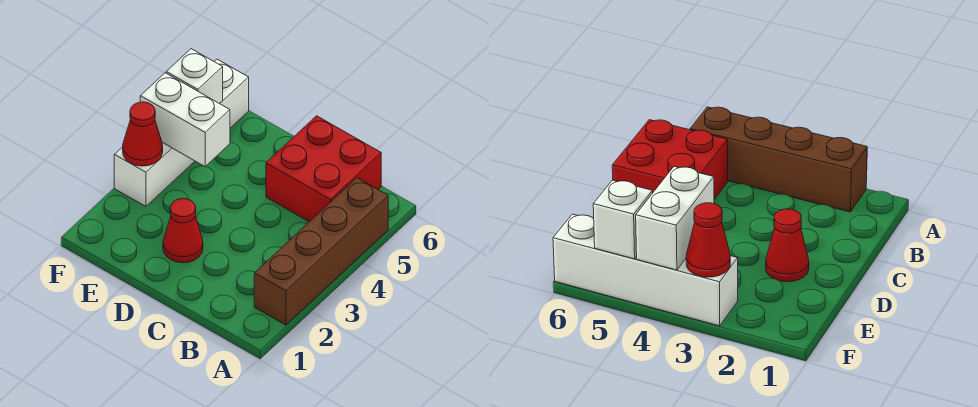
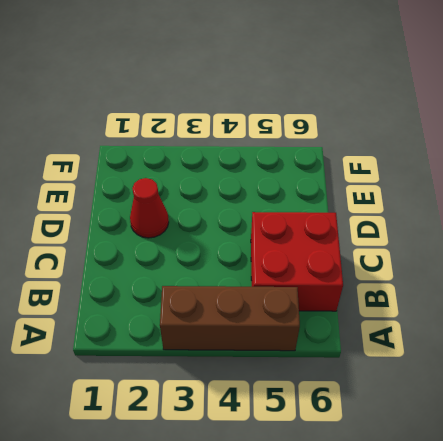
brown brick A3:A5 level 1 -> brown brick A2:A5 level 1
none -> white brick F3:F6 level 1
none -> white brick E4:F4 level 2

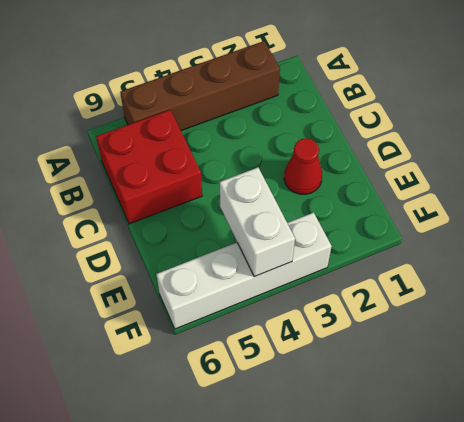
none -> red cone F3 level 2
none -> white brick F5 level 2

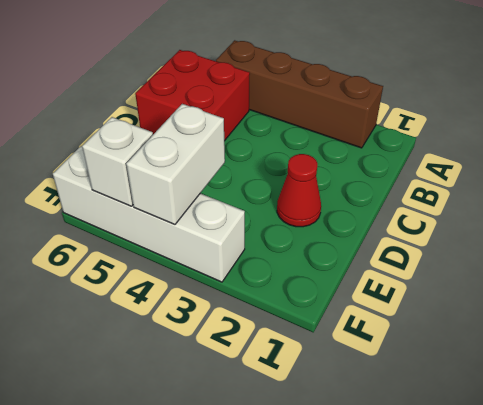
none -> red cone F3 level 2

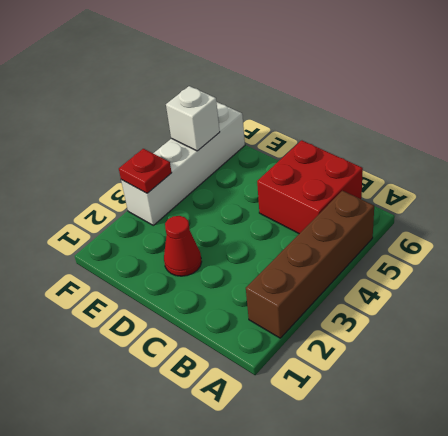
red plate F3 level 2 -> red cone F3 level 2
none -> white brick E4:F4 level 2

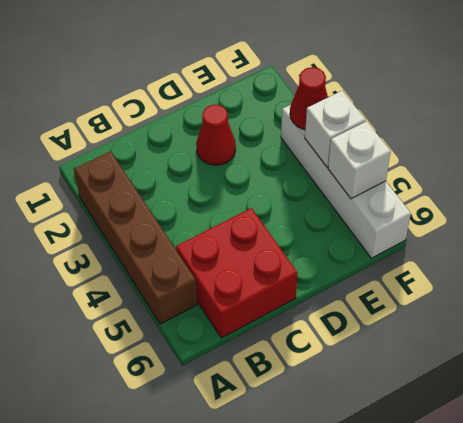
white brick F4 level 2 -> white brick E4:F4 level 2

